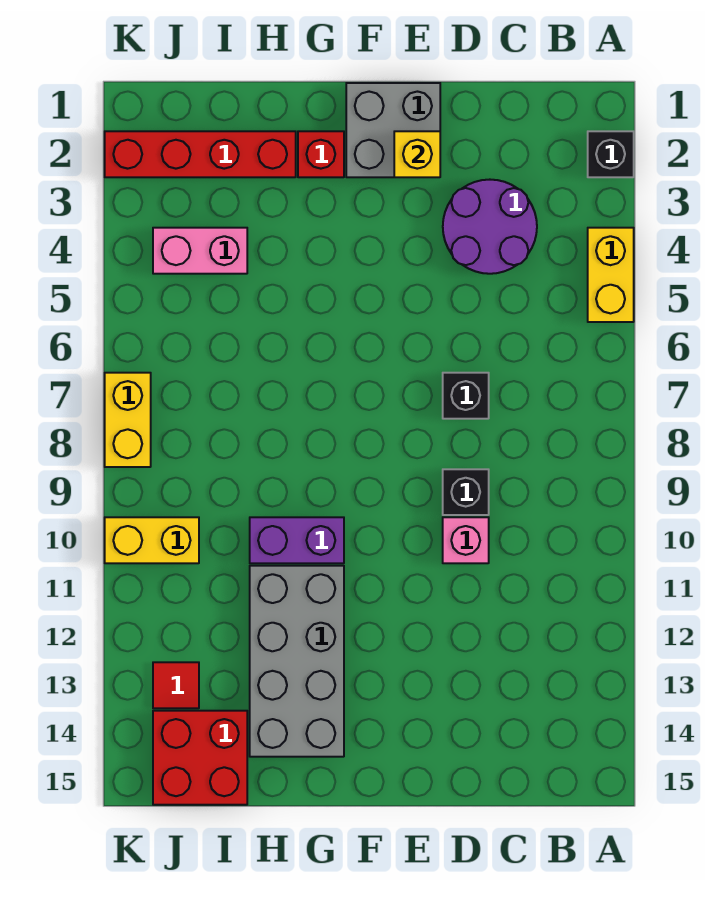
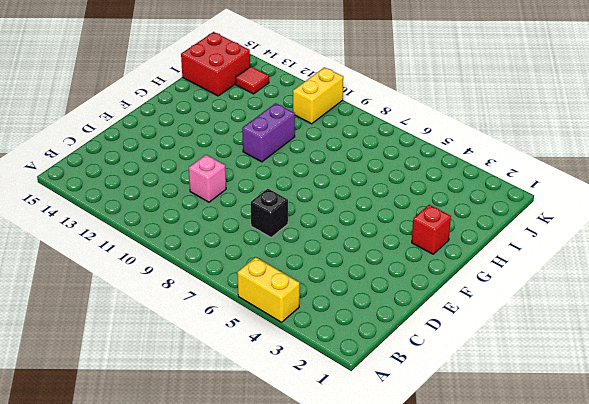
none -> black brick A2 level 1
none -> purple round brick C3:D4 level 1
none -> black brick D9 level 1

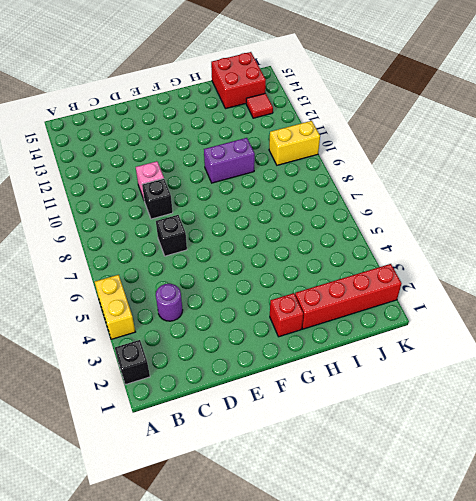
purple round brick C4 level 1 -> purple round brick C3:D4 level 1
none -> grey brick E1:F2 level 1
none -> grey brick G11:H14 level 1
none -> pink brick I4:J4 level 1

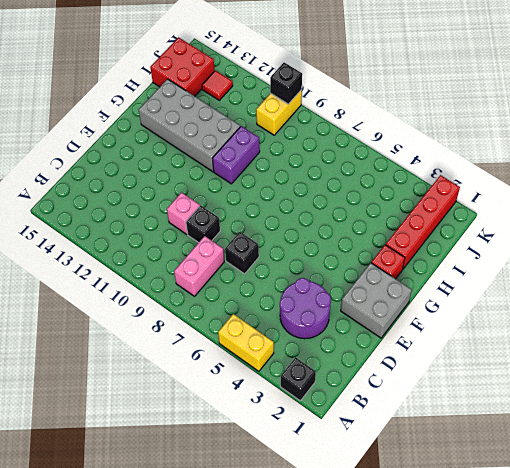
pink brick B8:C8 level 1 -> pink brick I4:J4 level 1
black brick K10 level 2 -> none
none -> yellow brick K7:K8 level 1
none -> yellow brick E2 level 2

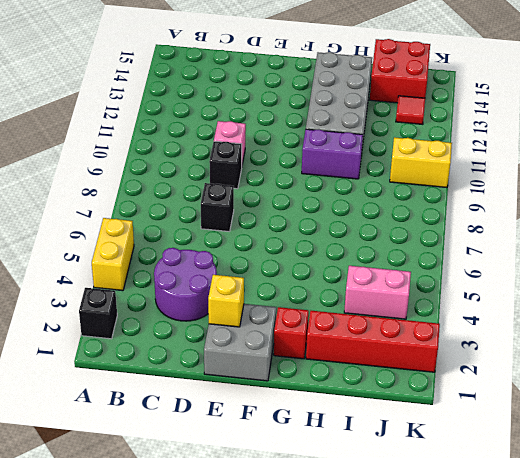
none -> yellow brick K7:K8 level 1

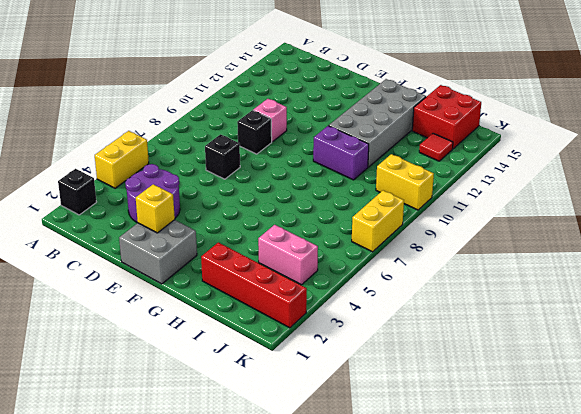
none -> red brick G2 level 1

